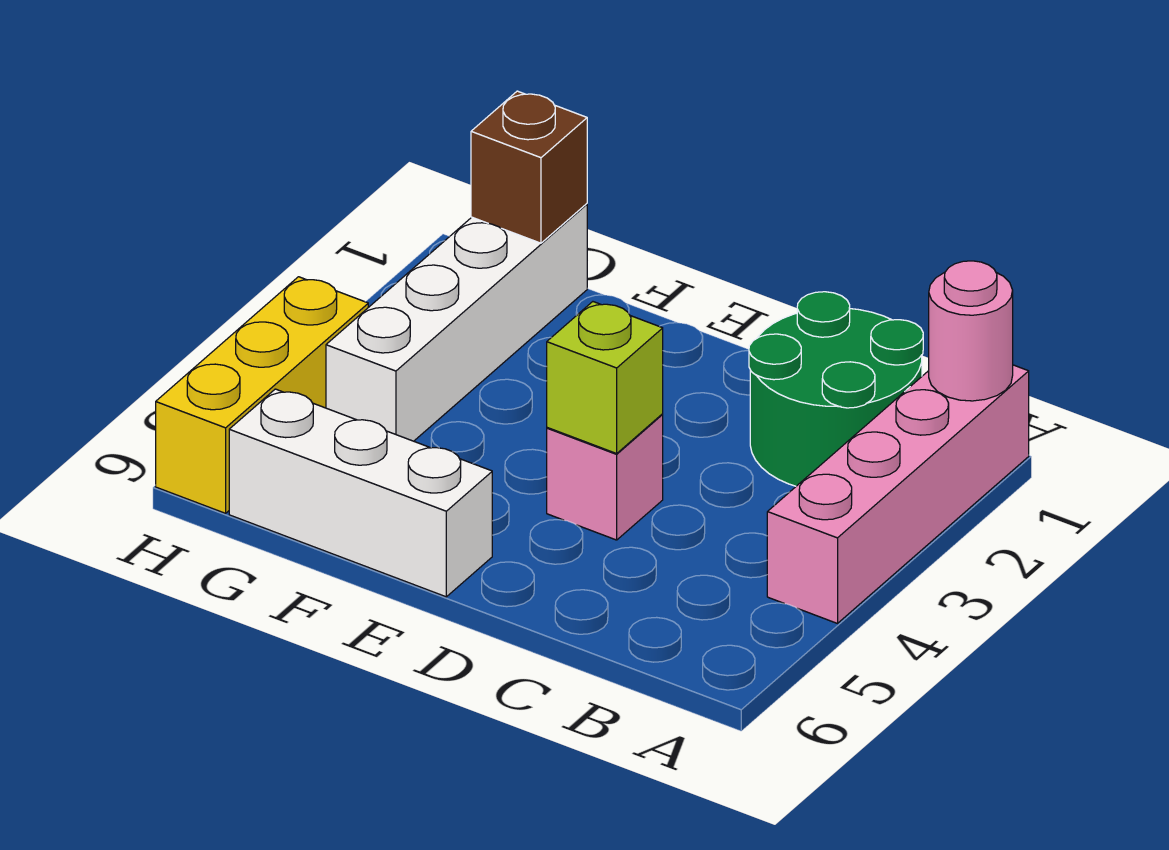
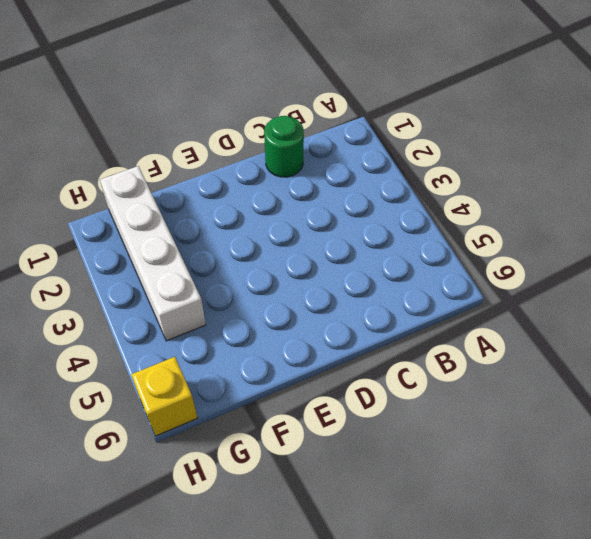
green round brick C1 level 1 -> green round brick B1:C2 level 1
yellow brick H6 level 1 -> yellow brick H4:H6 level 1
none -> pink brick A1:A4 level 1
none -> pink brick D4 level 1

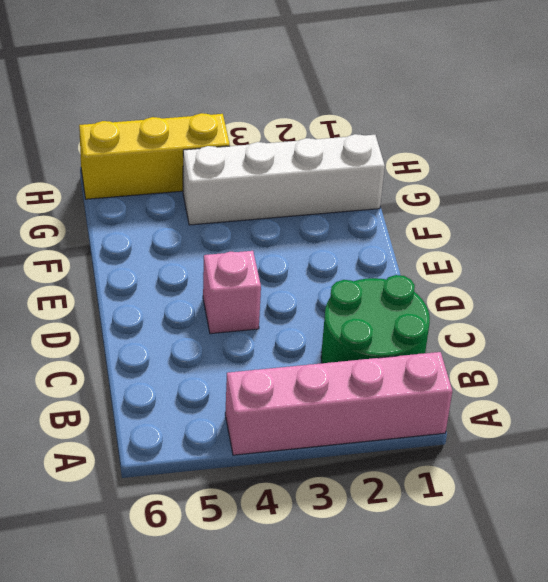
none -> white brick E6:G6 level 1
none -> pink round brick A1 level 2

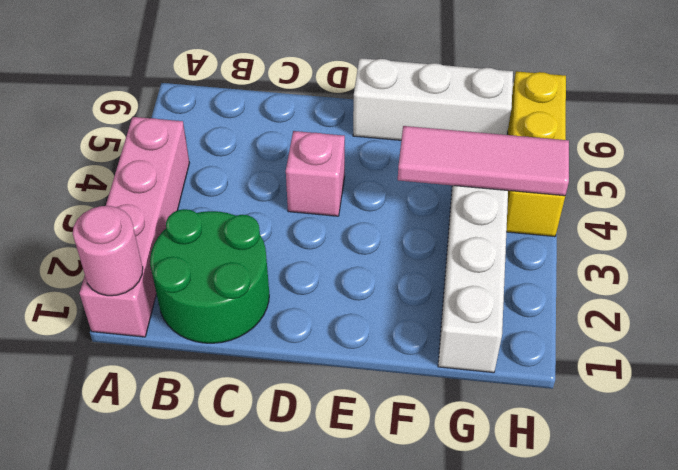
pink tile F4:H4 level 2 -> none
none -> lime brick D4 level 2
none -> brown brick G1 level 2

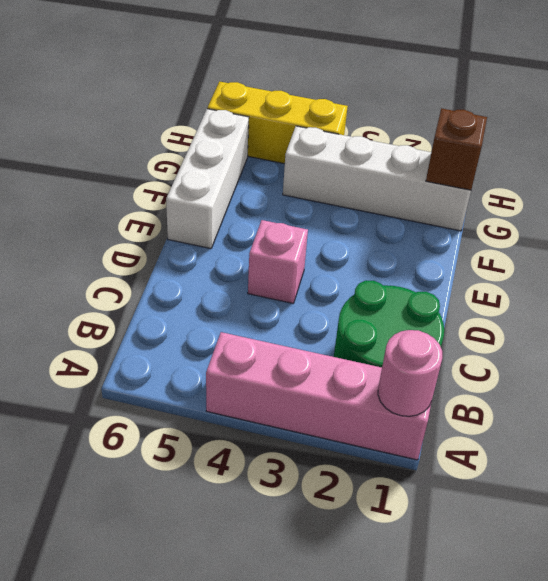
none -> lime brick D4 level 2

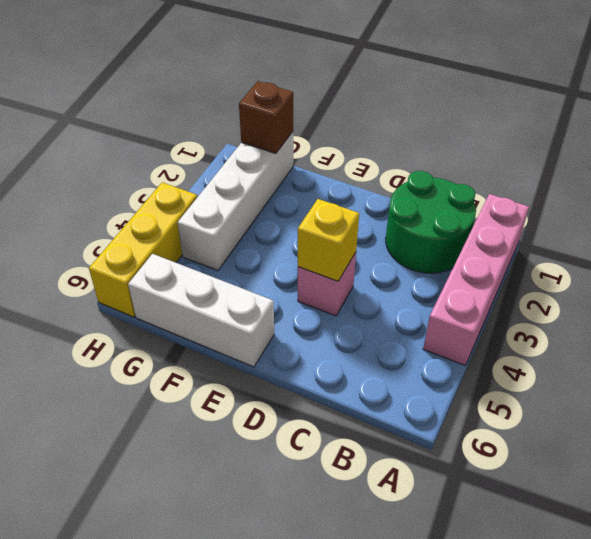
yellow brick D4 level 2 -> lime brick D4 level 2
none -> pink round brick A1 level 2

